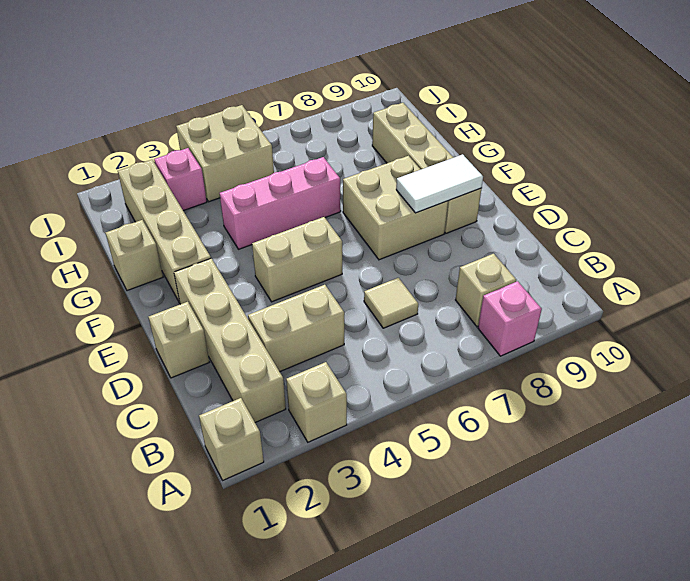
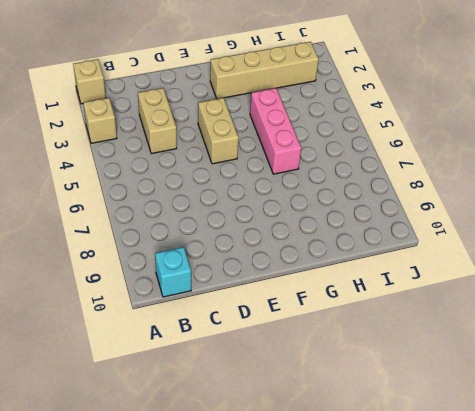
cyan brick B10 level 1 -> none
none -> pink brick A8 level 1
none -> tan brick B2:E2 level 1
none -> tan brick B8 level 1

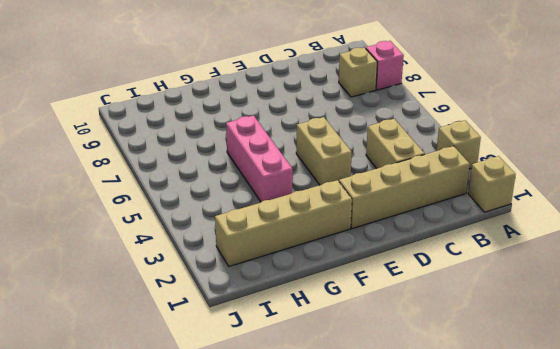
none -> tan tile C6 level 1
none -> tan brick D1 level 1
none -> tan brick E7:F8 level 1

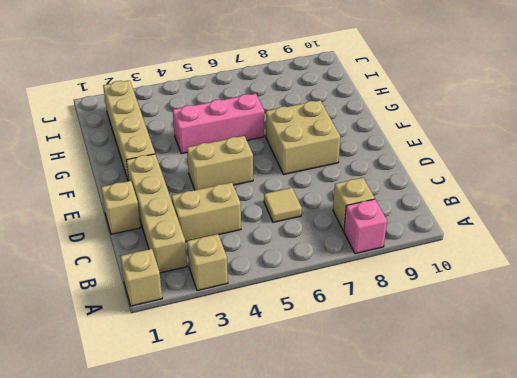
none -> tan brick E9:H9 level 1
none -> tan brick G1 level 1
none -> pink brick I3 level 1

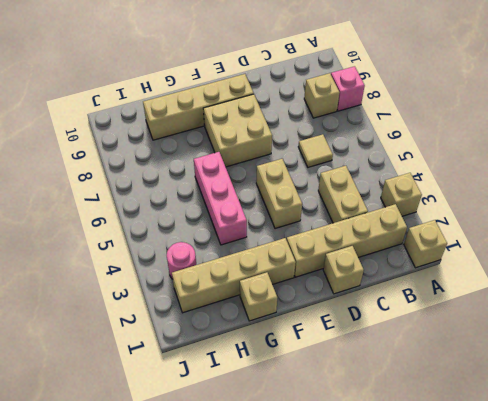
pink round brick I3 level 1 -> pink brick I3 level 1
none -> tan brick I4:J5 level 1
none -> white tile E8:E9 level 2

